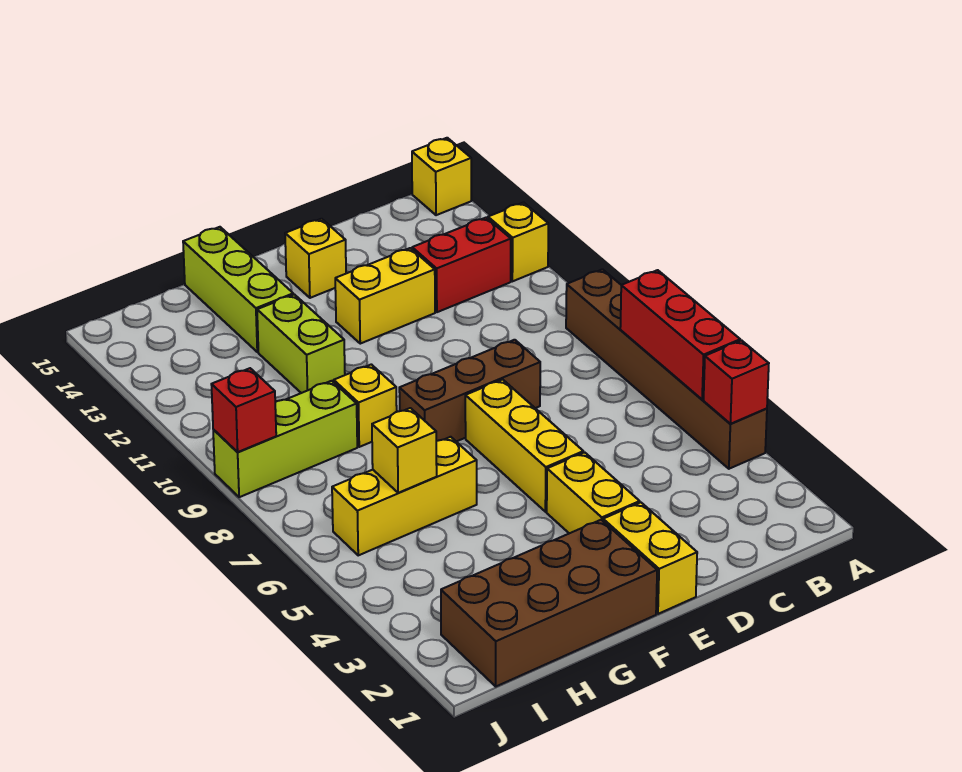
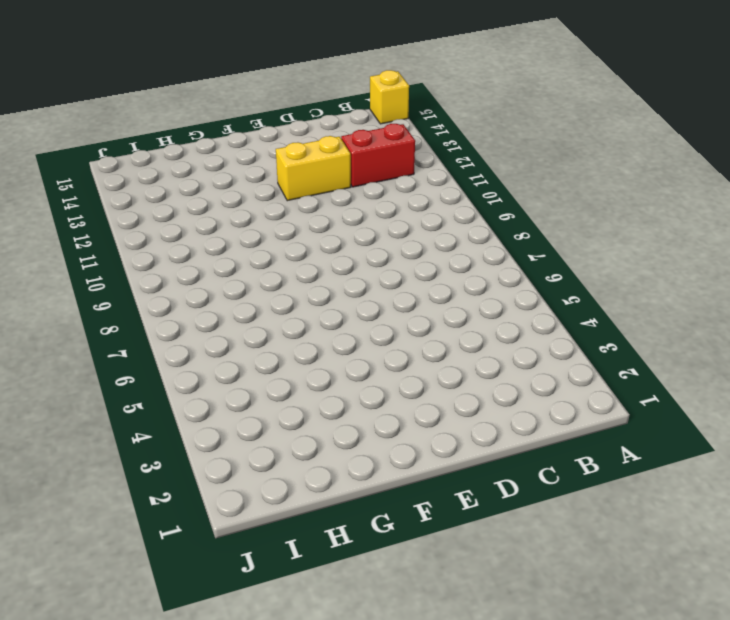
none -> brown brick A4:A9 level 1
none -> yellow brick A12 level 1
none -> brown brick D8:F8 level 1

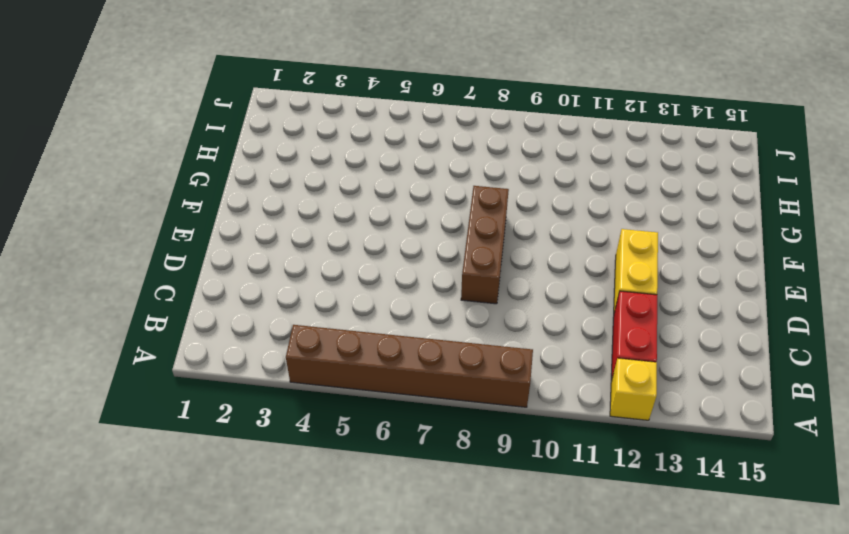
none -> yellow brick A15 level 1
none -> yellow brick E1:E2 level 1
none -> yellow brick E3:E4 level 1

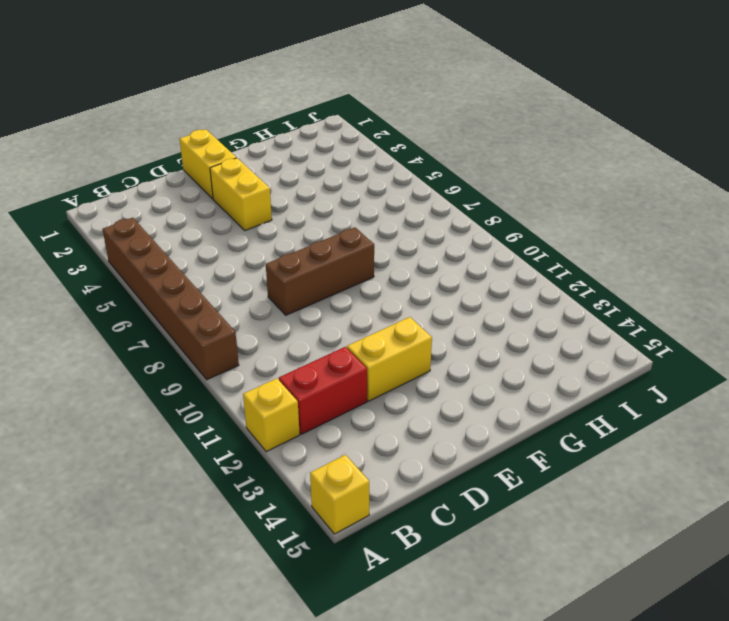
none -> yellow brick E5:E7 level 1
none -> yellow brick E14 level 1
none -> brown brick F1:I2 level 1

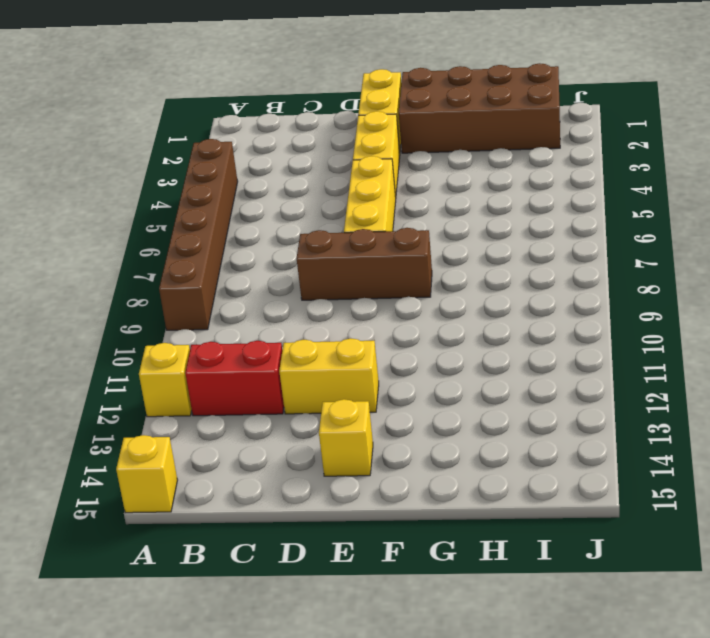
none -> yellow brick G6:I6 level 1
none -> yellow brick G9 level 1
none -> lime brick G11:G12 level 1

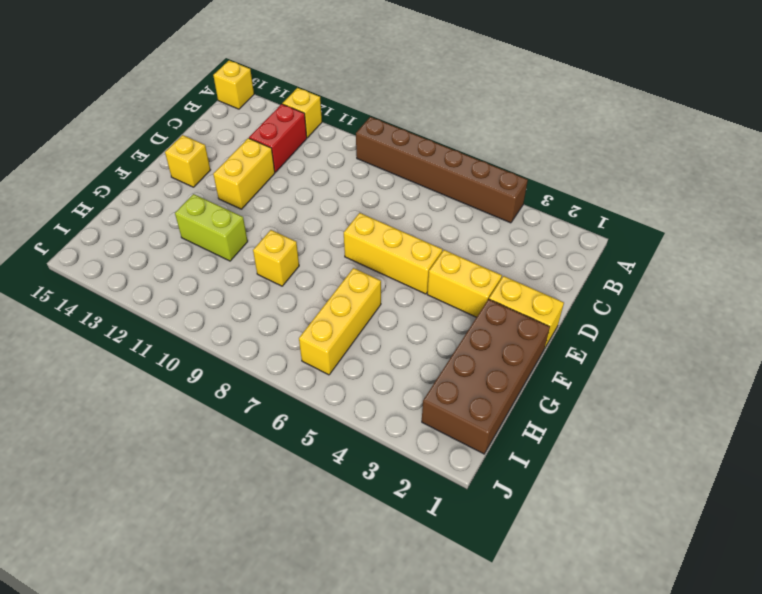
none -> brown brick D8:F8 level 1
none -> lime brick G13:G15 level 1
none -> lime brick H9:J9 level 1

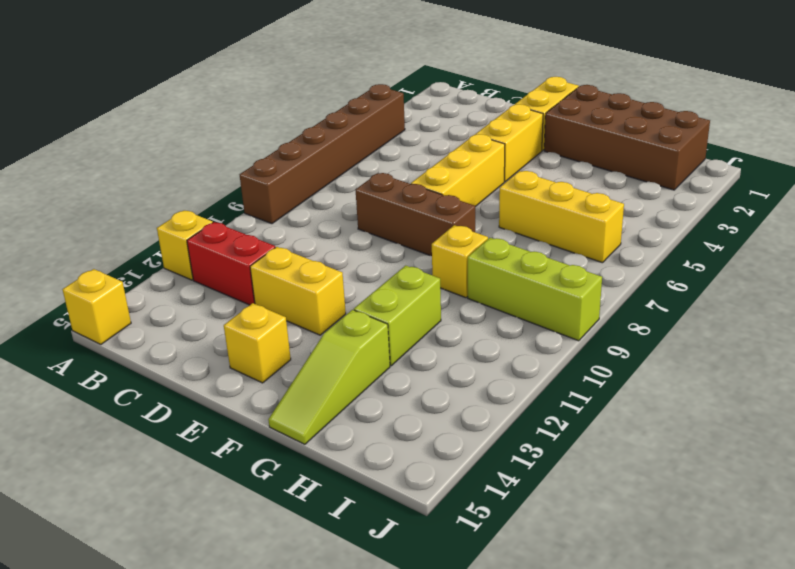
lime slope G13:G15 level 1 top 13 -> lime brick G13:G15 level 1
none -> red brick A4 level 2
none -> red brick A5:A7 level 2
none -> yellow brick H6 level 2

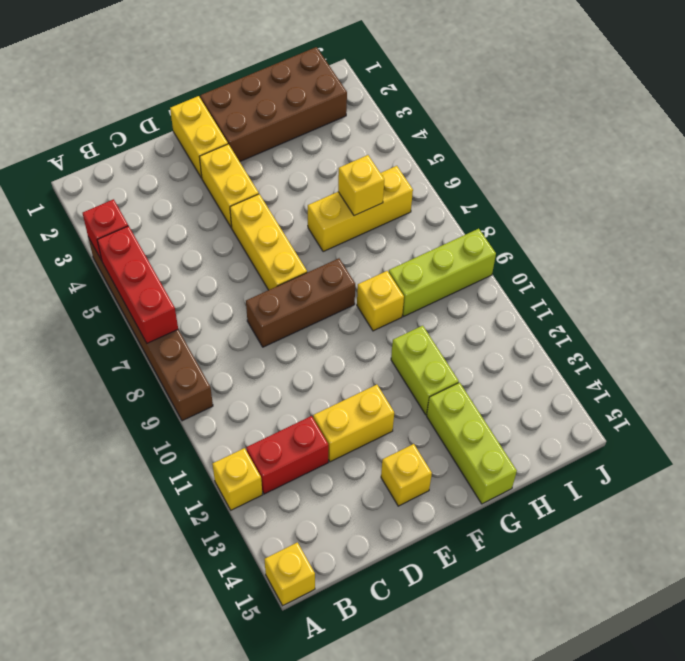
none -> red brick J9 level 2

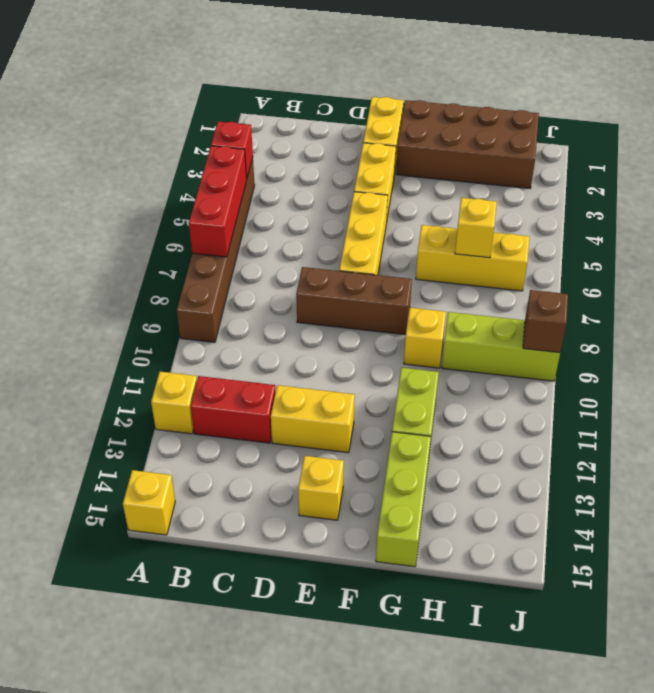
brown brick J9 level 2 -> red brick J9 level 2

